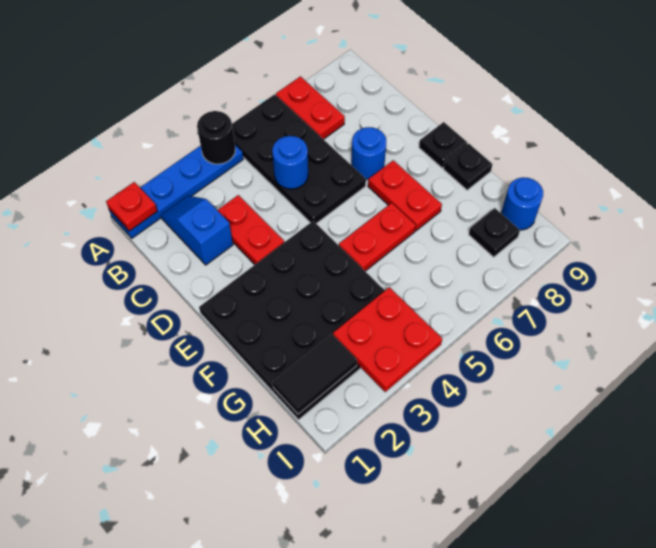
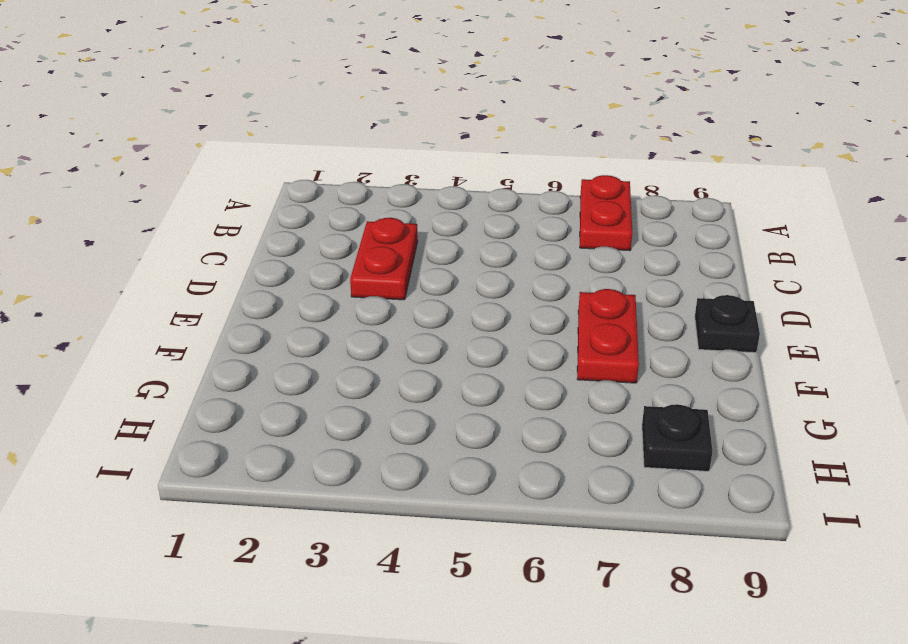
none -> blue plate A1:A4 level 1
none -> black plate A5:D6 level 1
none -> blue slope B2:C2 level 1 top C

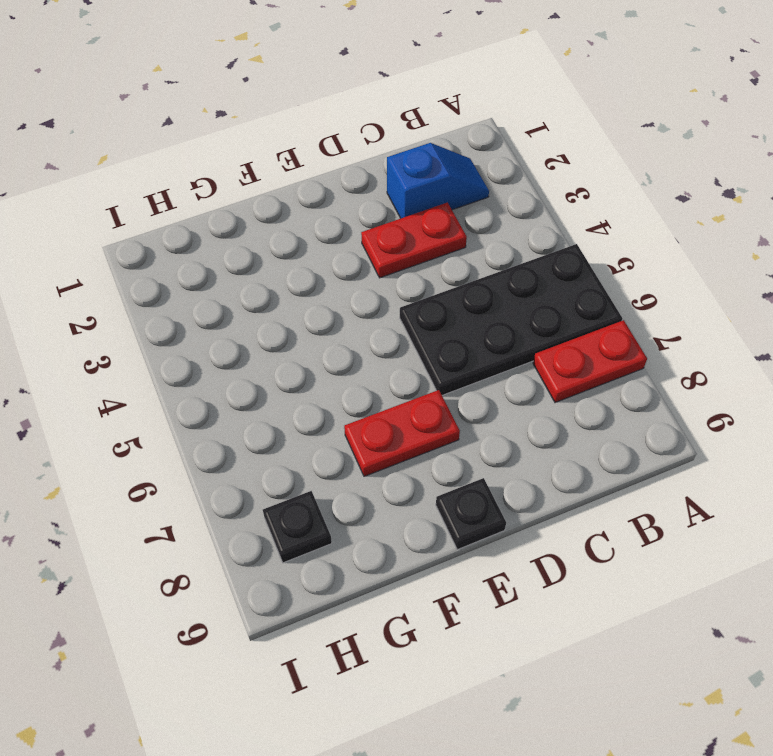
none -> blue plate A1:A4 level 1
none -> blue round brick D7 level 1
none -> black plate E1:H4 level 1

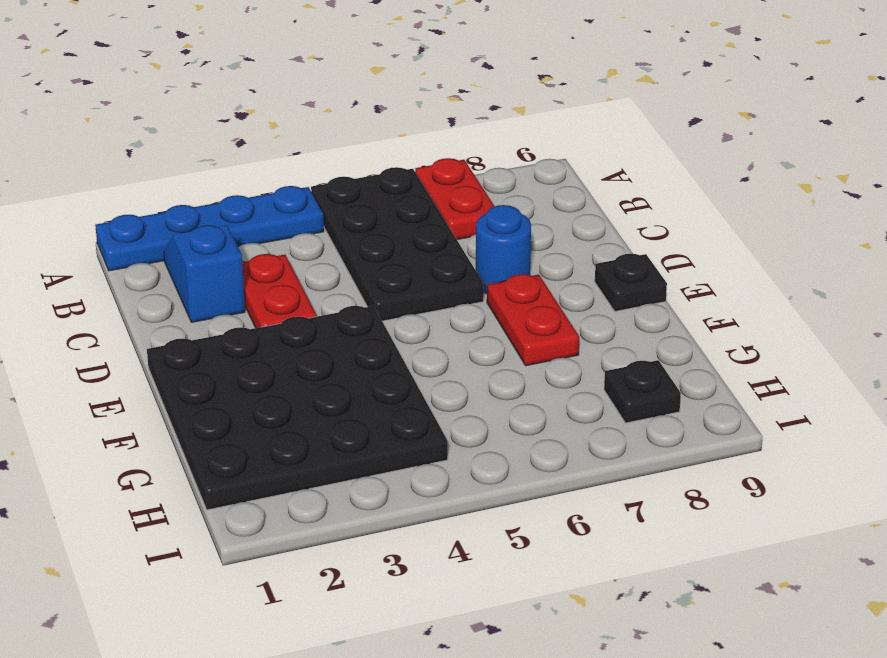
none -> red plate F5:F6 level 1
none -> black plate F9 level 1
none -> blue round brick H9 level 1

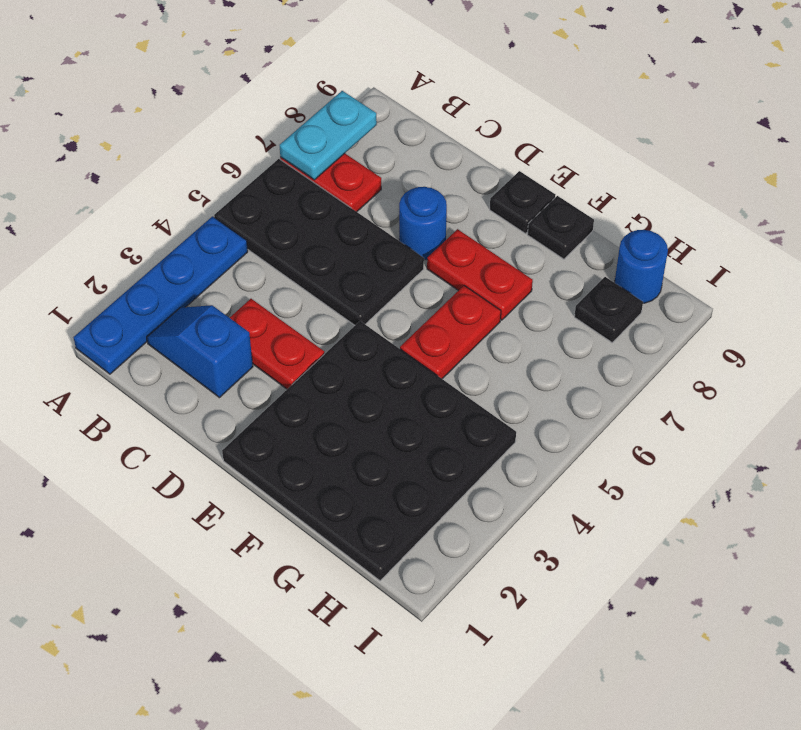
cyan plate A7:A8 level 2 -> none
none -> red plate A1 level 2
none -> black round brick A4 level 2
none -> blue round brick C5 level 2

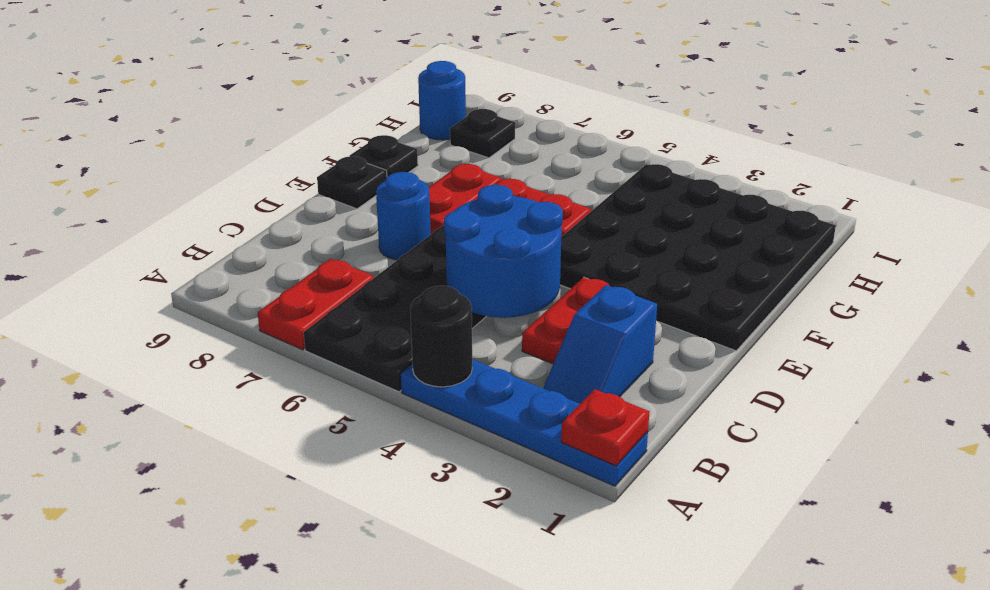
blue round brick C4:D5 level 2 -> blue round brick C5 level 2
none -> black tile H1:H2 level 2
none -> red plate H3:I4 level 2

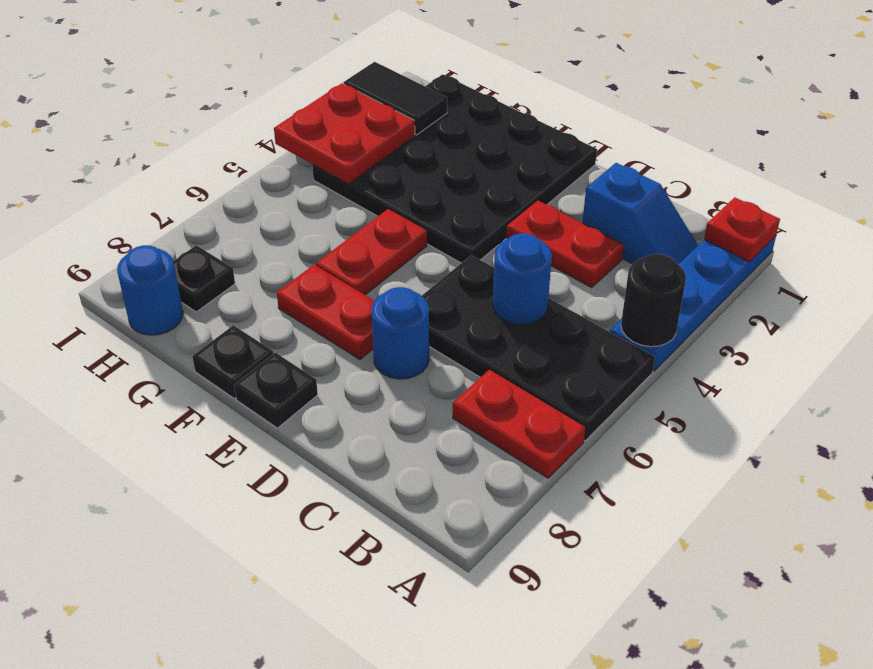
black tile H2:I2 level 2 -> black tile H1:H2 level 2

